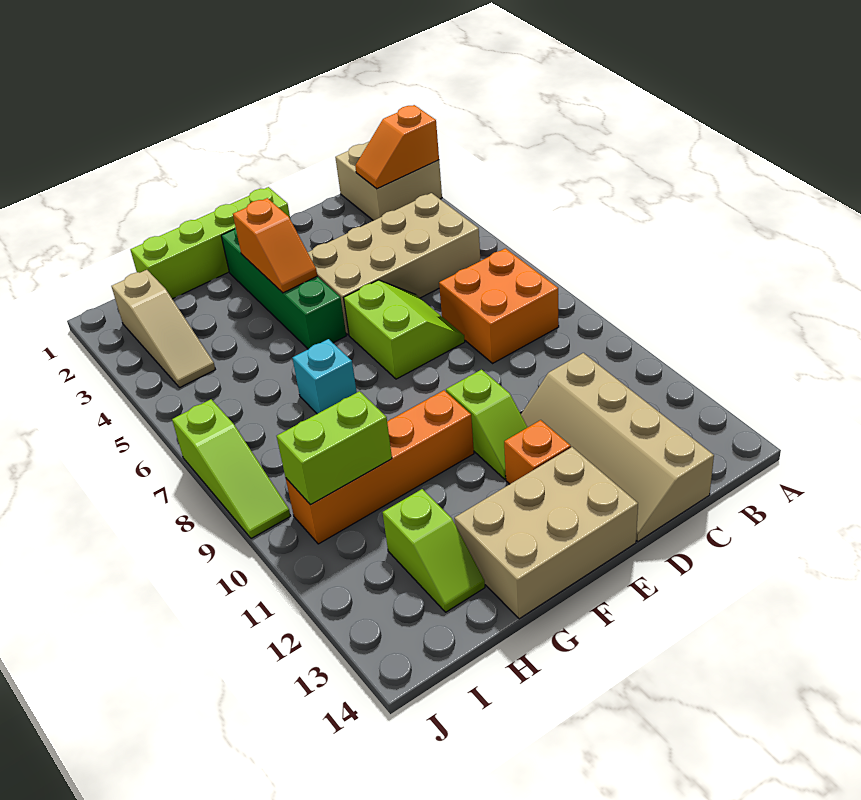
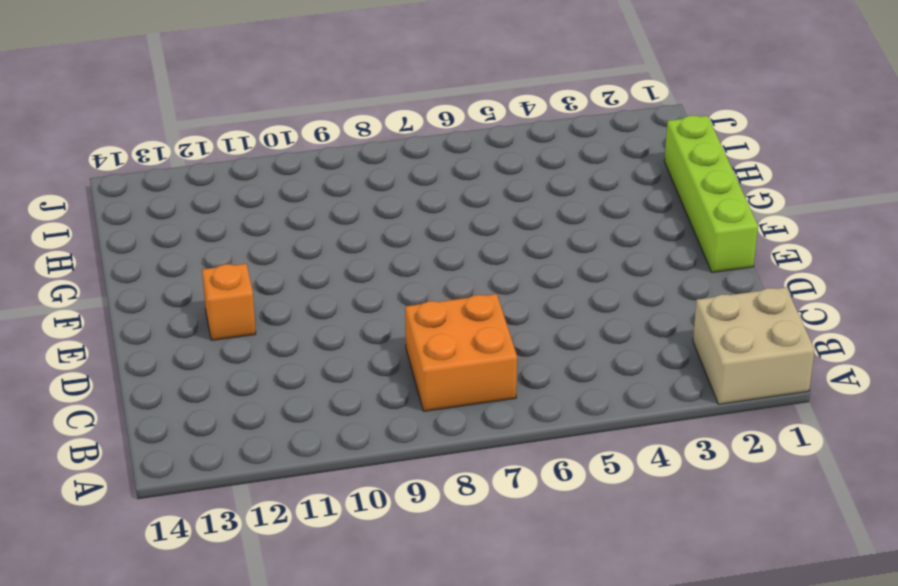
none -> tan brick B4:E5 level 1
none -> tan slope C11:D14 level 1 top C
none -> lime slope D6:E7 level 1 top E

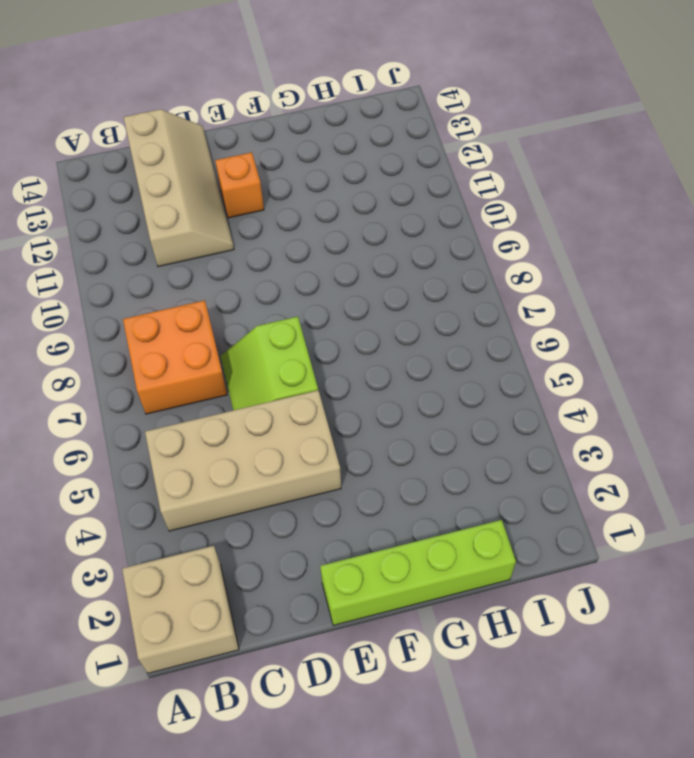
none -> lime slope E10:E11 level 1 top 10
none -> tan brick E13:G14 level 1
none -> green brick F2:F5 level 1

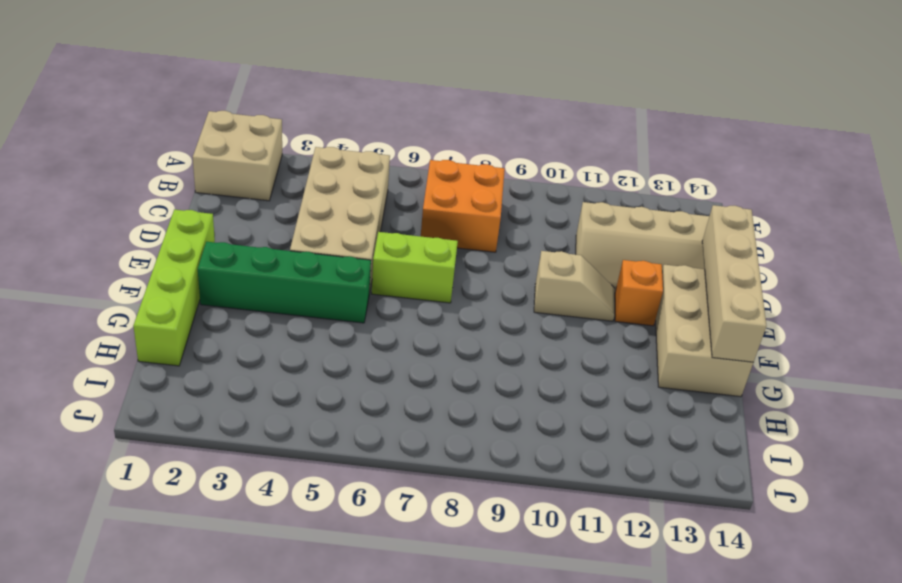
tan brick D14:G14 level 2 -> none
tan slope E10:E11 level 1 top 10 -> lime slope E10:E11 level 1 top 10
none -> orange brick F10:I10 level 1
none -> cyan brick G7 level 1
none -> lime slope H12:H13 level 1 top 12

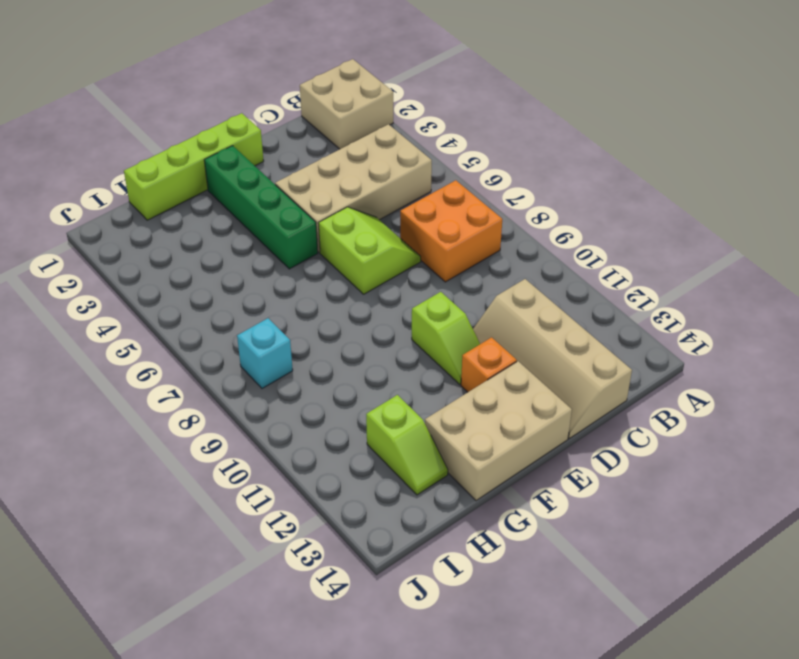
cyan brick I8 level 1 -> cyan brick G7 level 1
none -> orange brick F10:I10 level 1
none -> tan slope I2:I4 level 1 top 2
none -> lime slope J7:J9 level 1 top 7

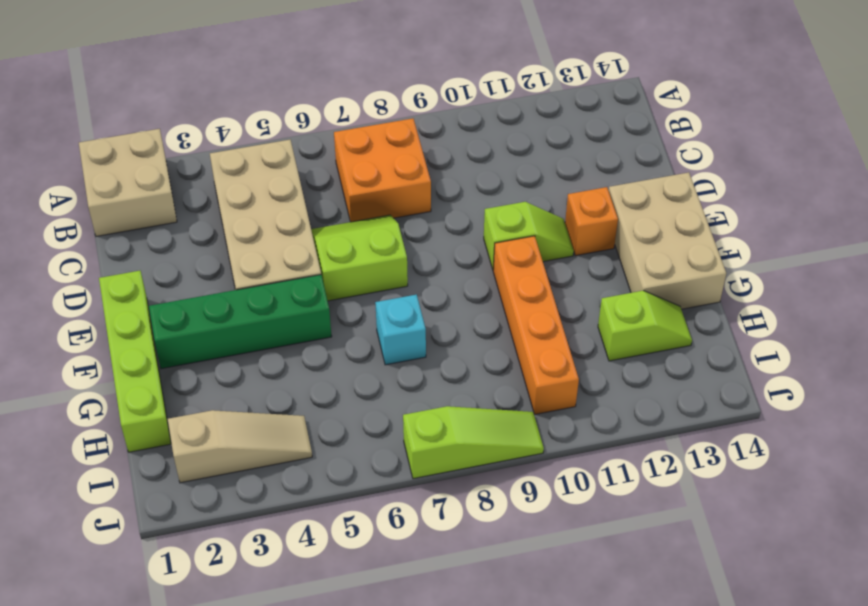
none -> tan slope C11:D14 level 1 top C
none -> orange slope A2:B2 level 2 top A
none -> orange slope F3:F4 level 2 top 3

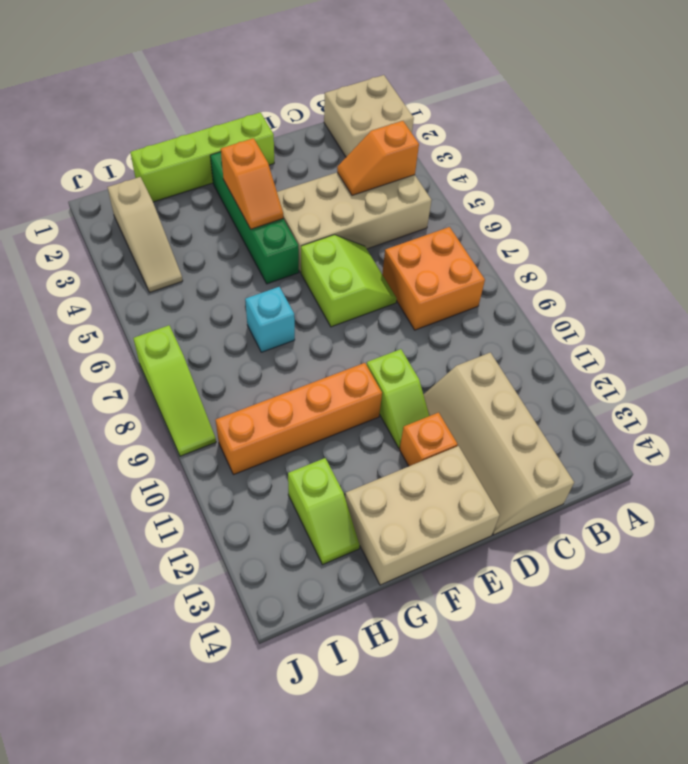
orange slope B4:C4 level 2 top B -> orange slope A2:B2 level 2 top A
none -> lime brick H10:I10 level 2

